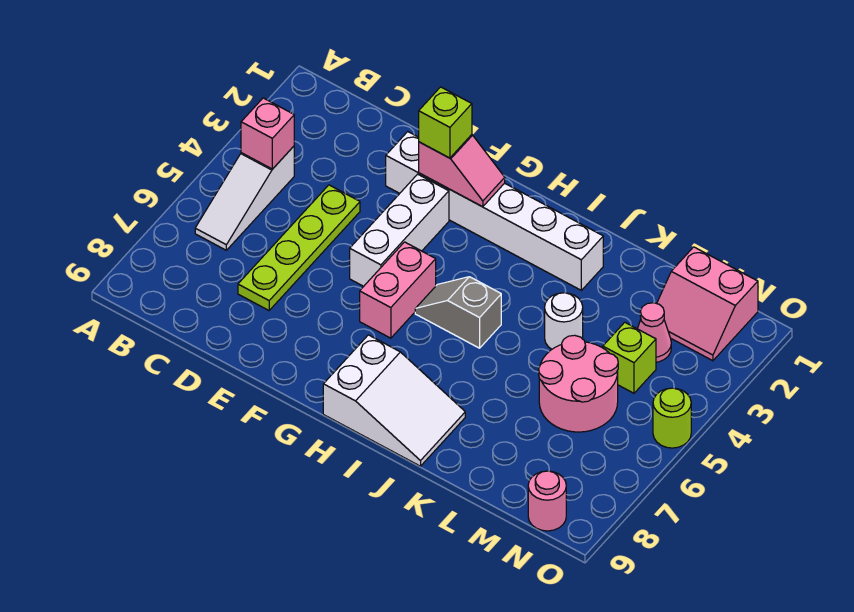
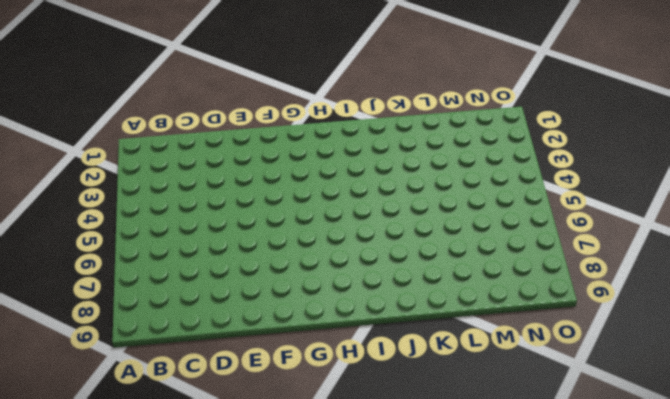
none -> white slope B4:B6 level 1 top 4
none -> lime plate D4:D7 level 1
none -> white brick E2:J2 level 1

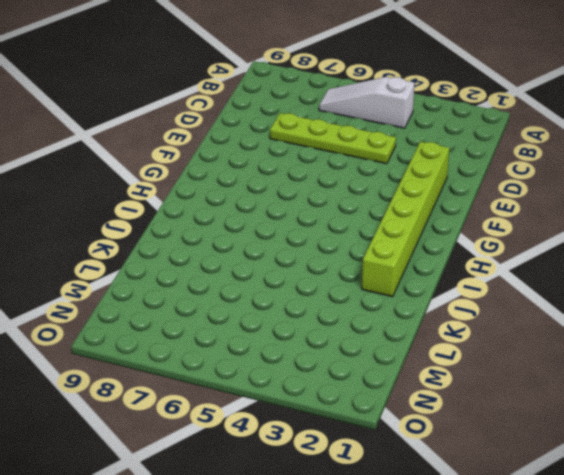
lime brick E2:J2 level 1 -> white brick E2:J2 level 1
none -> white brick F3:F5 level 1
none -> pink brick G5:G6 level 1
none -> grey slope H5:I5 level 1 top I

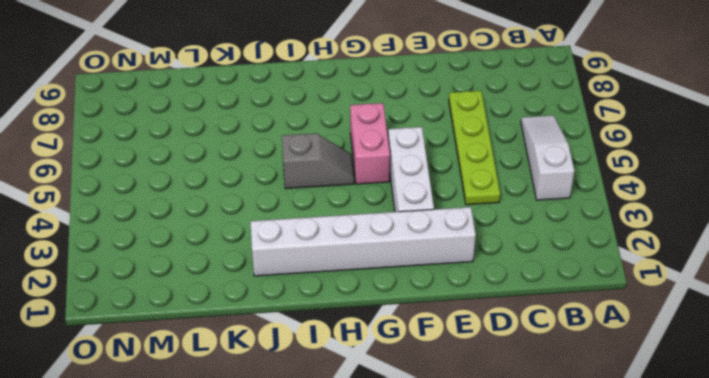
none -> white slope H8:J9 level 1 top H
none -> white round brick K4 level 1
none -> pink round brick L5:M6 level 1

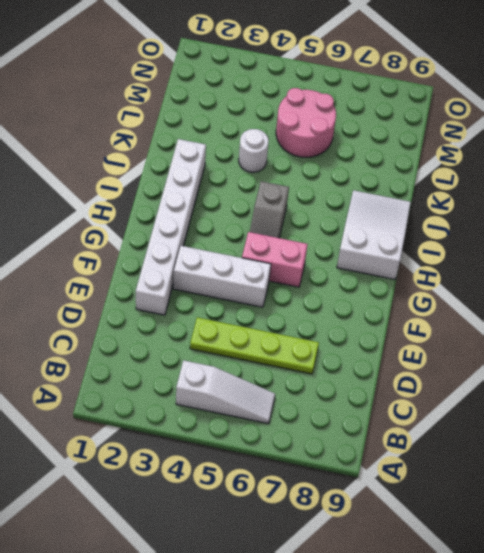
none -> pink slope M1:N2 level 1 top 1
none -> pink cone M3 level 1
none -> lime brick M4 level 1

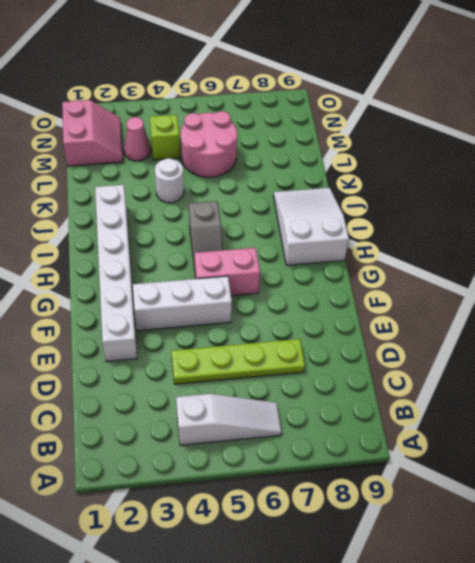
none -> pink round brick N9 level 1
none -> lime round brick O5 level 1
none -> pink brick B4 level 2

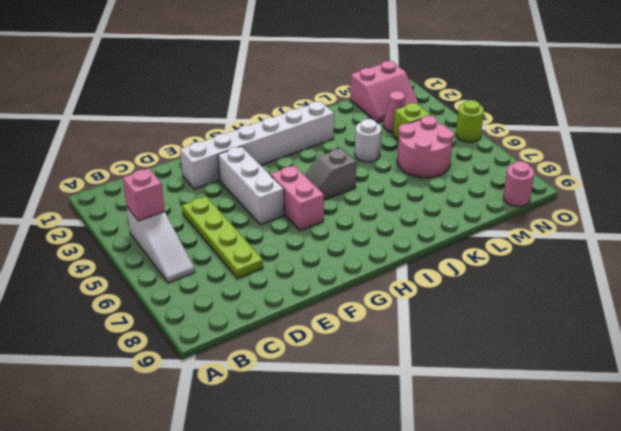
none -> white slope H8:J9 level 1 top H
none -> pink slope F2:G2 level 2 top F
none -> lime brick F2 level 3

